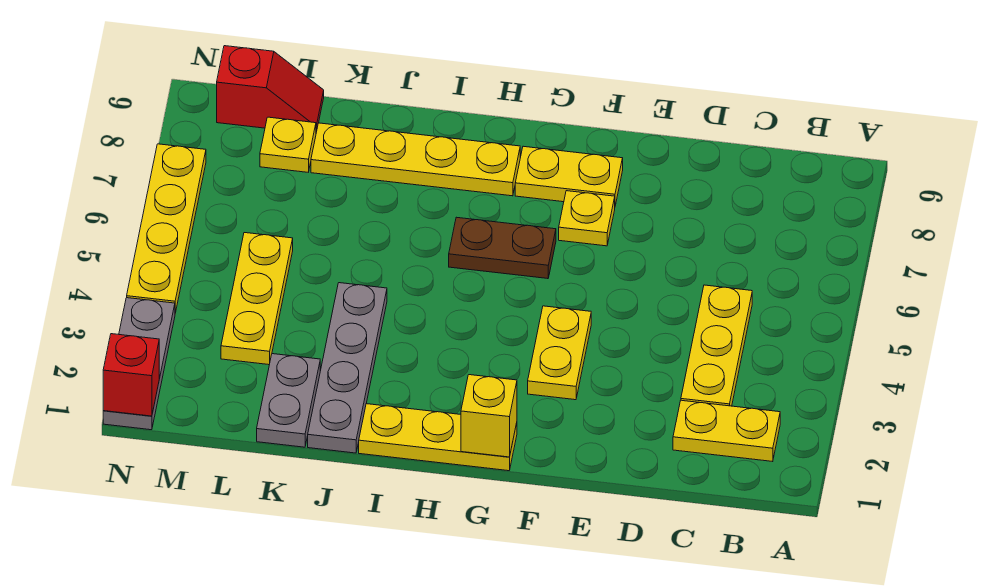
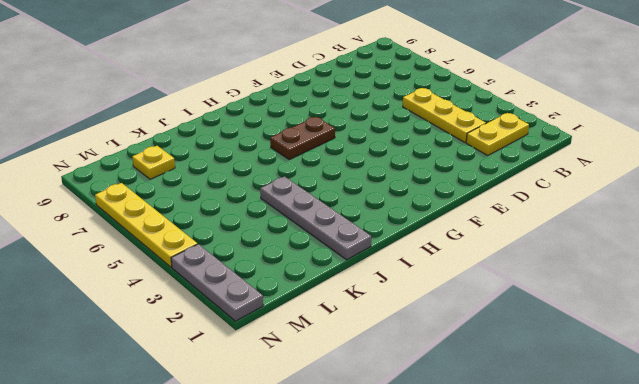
none -> yellow plate F3:F4 level 1
none -> yellow plate F7 level 1
none -> yellow plate F8:G8 level 1

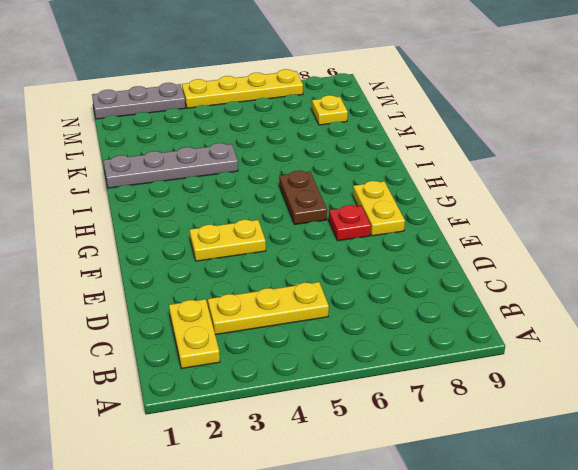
red plate F7 level 1 -> yellow plate F7 level 1
none -> yellow plate G1:I1 level 1
none -> yellow plate H8:K8 level 1
none -> grey plate K1:K2 level 1

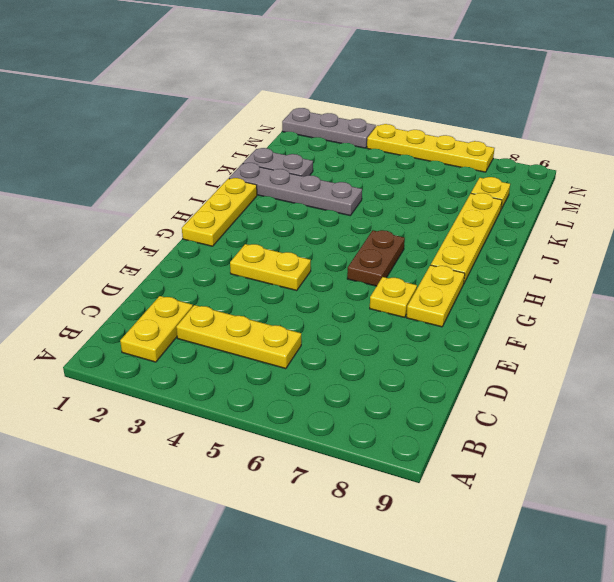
none -> yellow plate L3:L5 level 1
none -> red slope L9:M9 level 1 top M
none -> yellow brick G1 level 2

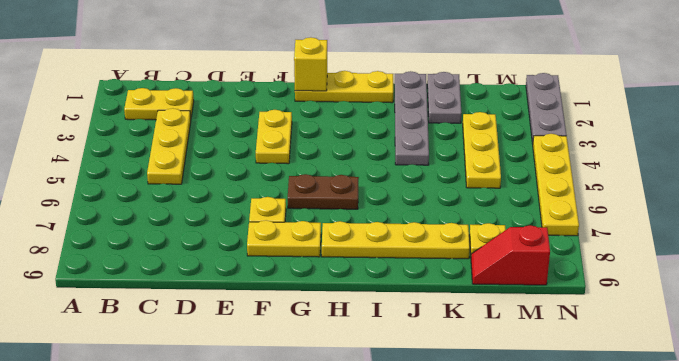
none -> red brick N1 level 2

